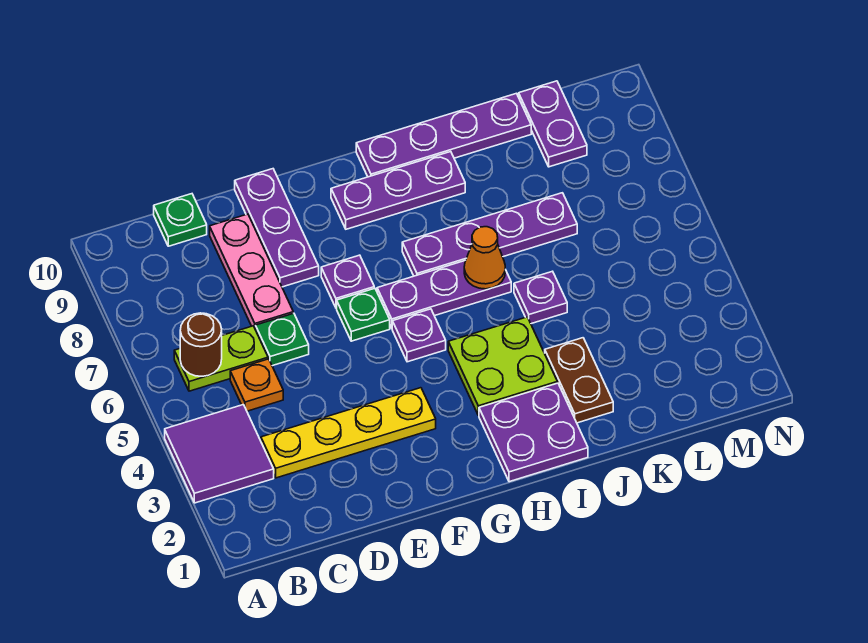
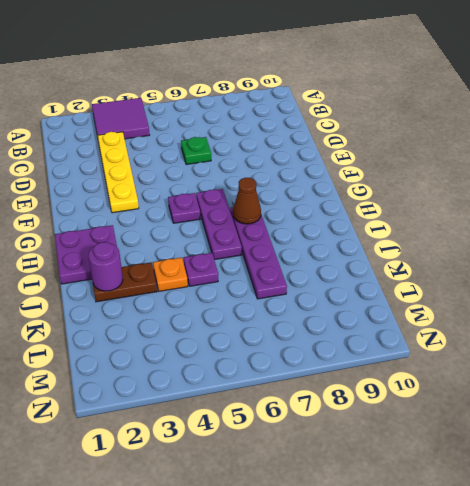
brown cone H7 level 2 -> none
purple round brick J2 level 2 -> none
orange plate J4 level 1 -> orange plate C5 level 1
none -> lime plate B6:C6 level 1
none -> green plate C10 level 1
none -> pink plate D7:D9 level 1

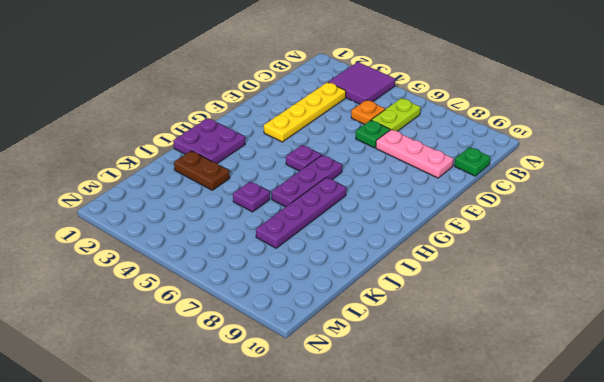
none -> purple plate E8:E10 level 1
none -> green plate F6 level 1
none -> purple plate F7 level 1

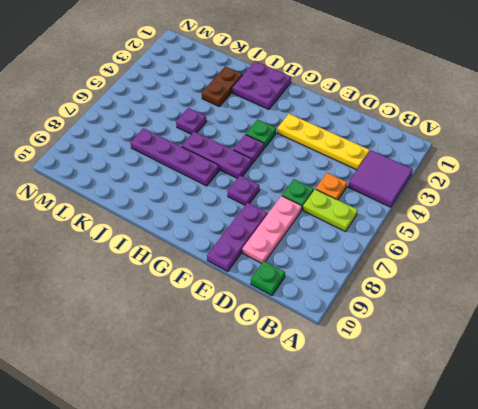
green plate G4 level 1 -> green plate F6 level 1
none -> purple plate G9:I9 level 1
none -> lime plate H3:I4 level 1
none -> purple plate H10:K10 level 1

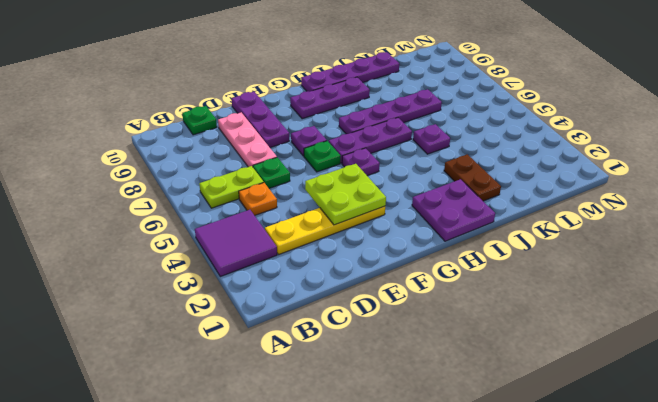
lime plate E3:F4 level 2 -> lime plate H3:I4 level 1
none -> purple plate L9:L10 level 1
none -> brown round brick B6 level 2
none -> orange cone I6 level 2

